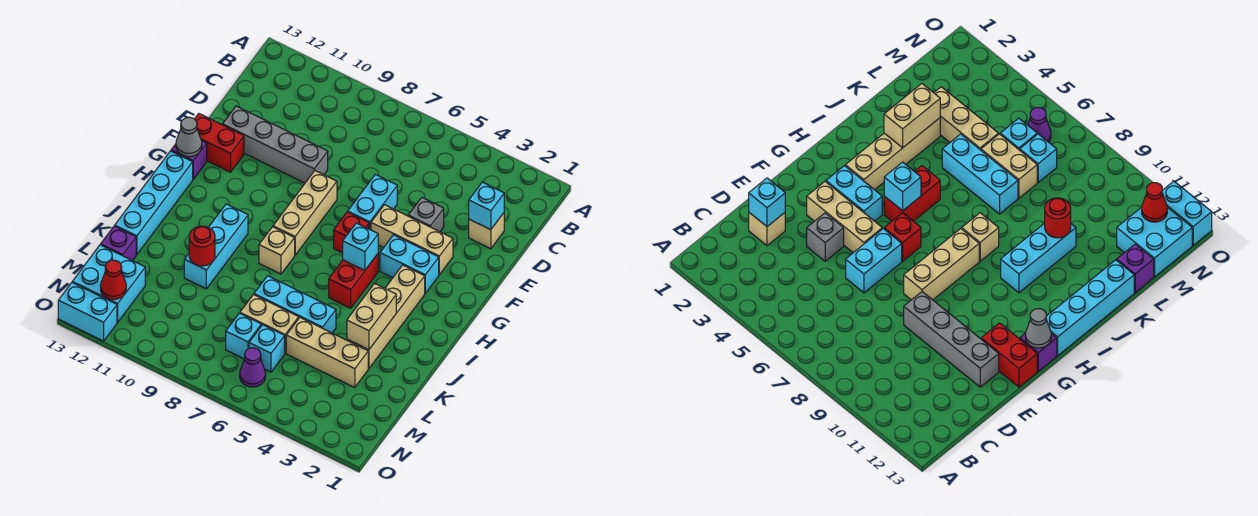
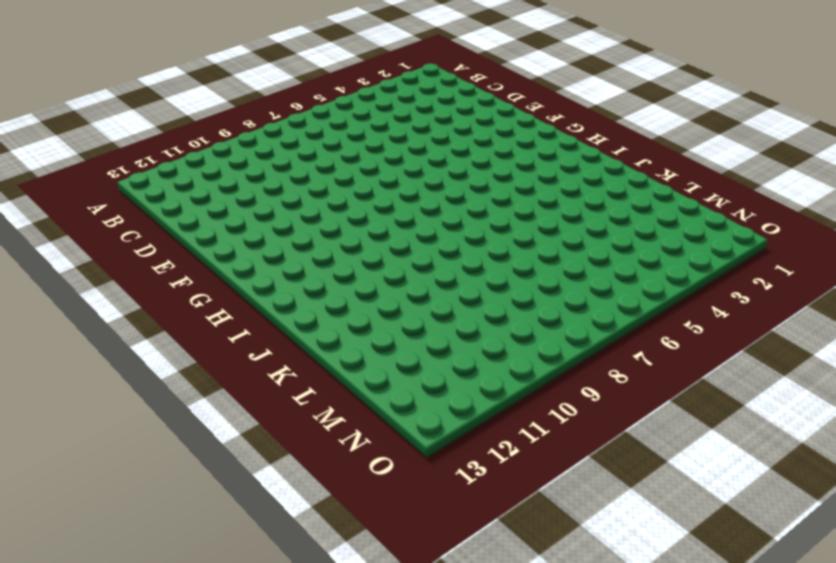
none -> tan brick D2 level 1
none -> grey brick E4 level 1
none -> cyan brick E6:F6 level 1
none -> grey brick E9:E12 level 1

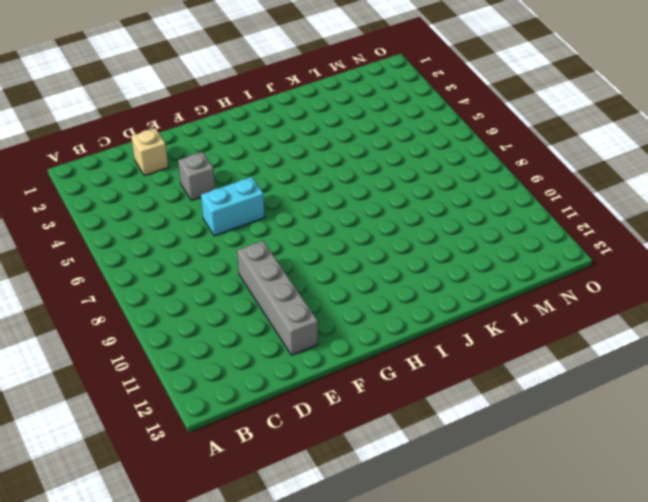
none -> tan brick F3:F5 level 1
none -> tan brick F8:H8 level 1
none -> red brick F12:F13 level 1
none -> cyan brick G3:G4 level 1

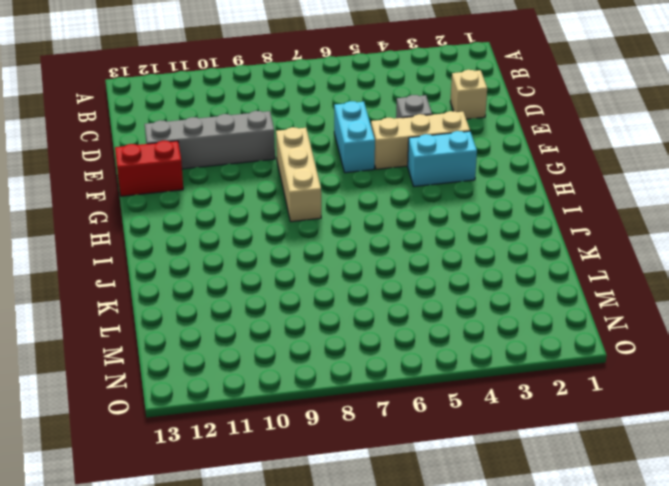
none -> red brick G6 level 1
none -> purple brick G13 level 1
none -> tan brick H3:K3 level 1
none -> red brick H5:I5 level 1

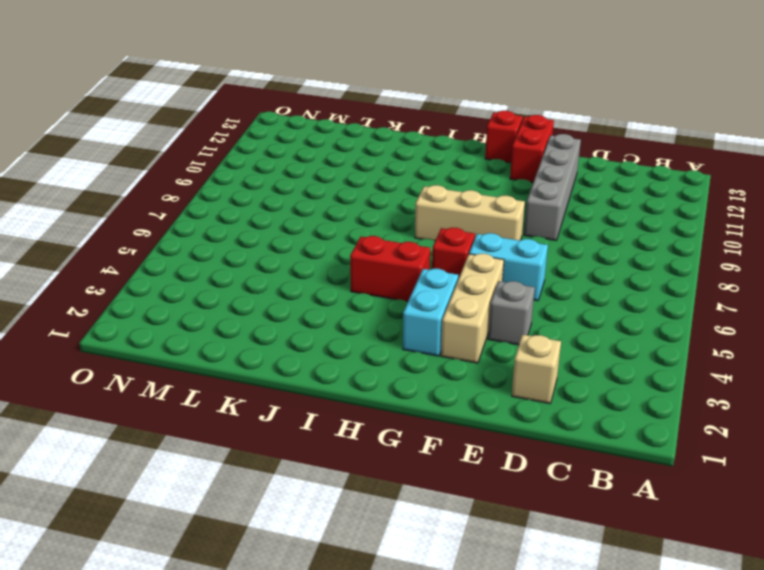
red brick G13 level 1 -> purple brick G13 level 1
none -> tan brick H3:K3 level 1
none -> cyan brick H13:K13 level 1
none -> tan brick I8 level 1
none -> cyan brick I10:K10 level 1

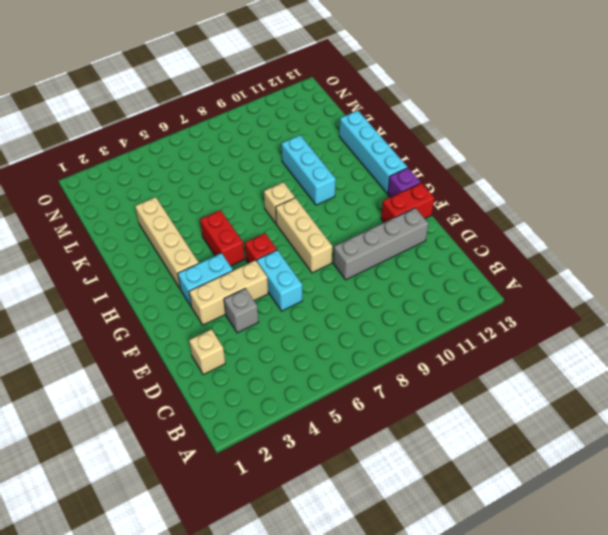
none -> cyan brick K5:K7 level 1
none -> tan brick L3:L5 level 1
none -> tan brick L6:L7 level 1
none -> purple brick L13 level 1

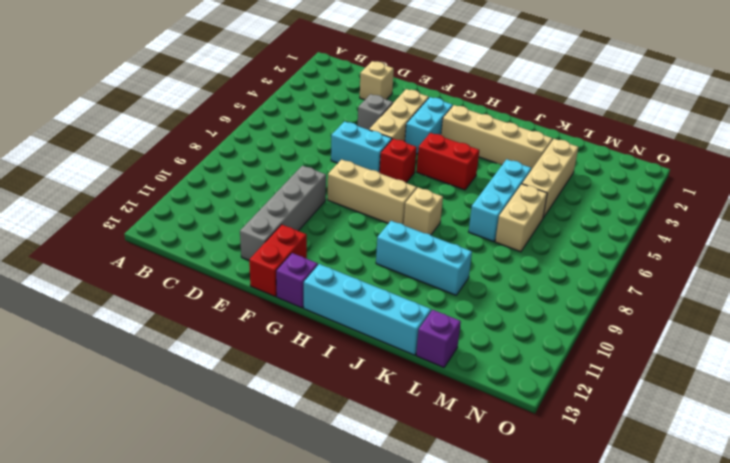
none -> cyan brick M6 level 1
none -> cyan brick M7 level 1
none -> cyan brick M12:N13 level 1
none -> purple cone N6 level 1

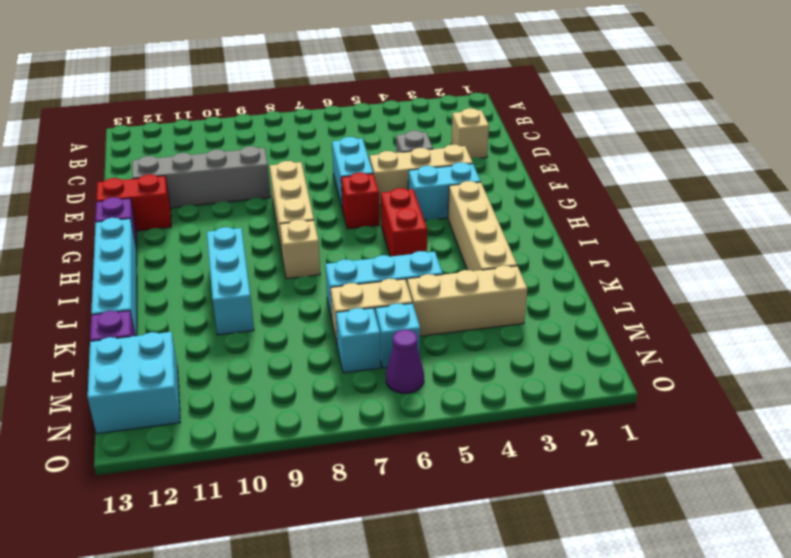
none -> cyan brick O12:O13 level 1
none -> cyan brick D2 level 2
none -> grey cone G13 level 2
none -> cyan brick H5 level 2

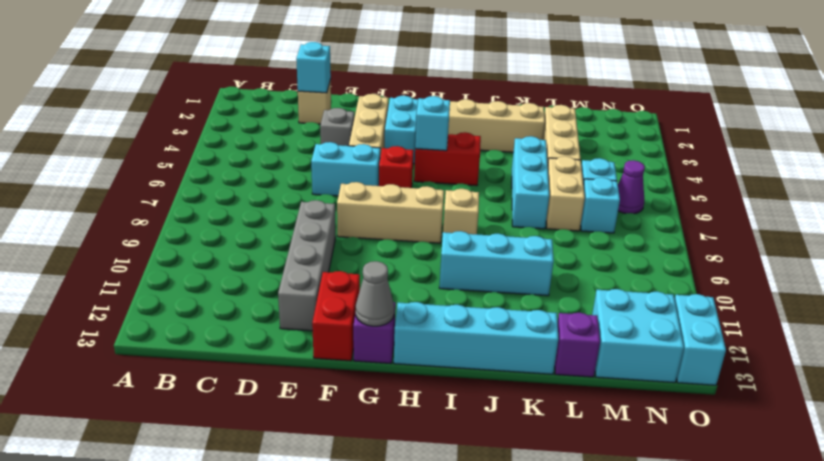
none -> tan brick J3:K3 level 2
none -> red round brick K10 level 2
none -> red cone N12 level 2

